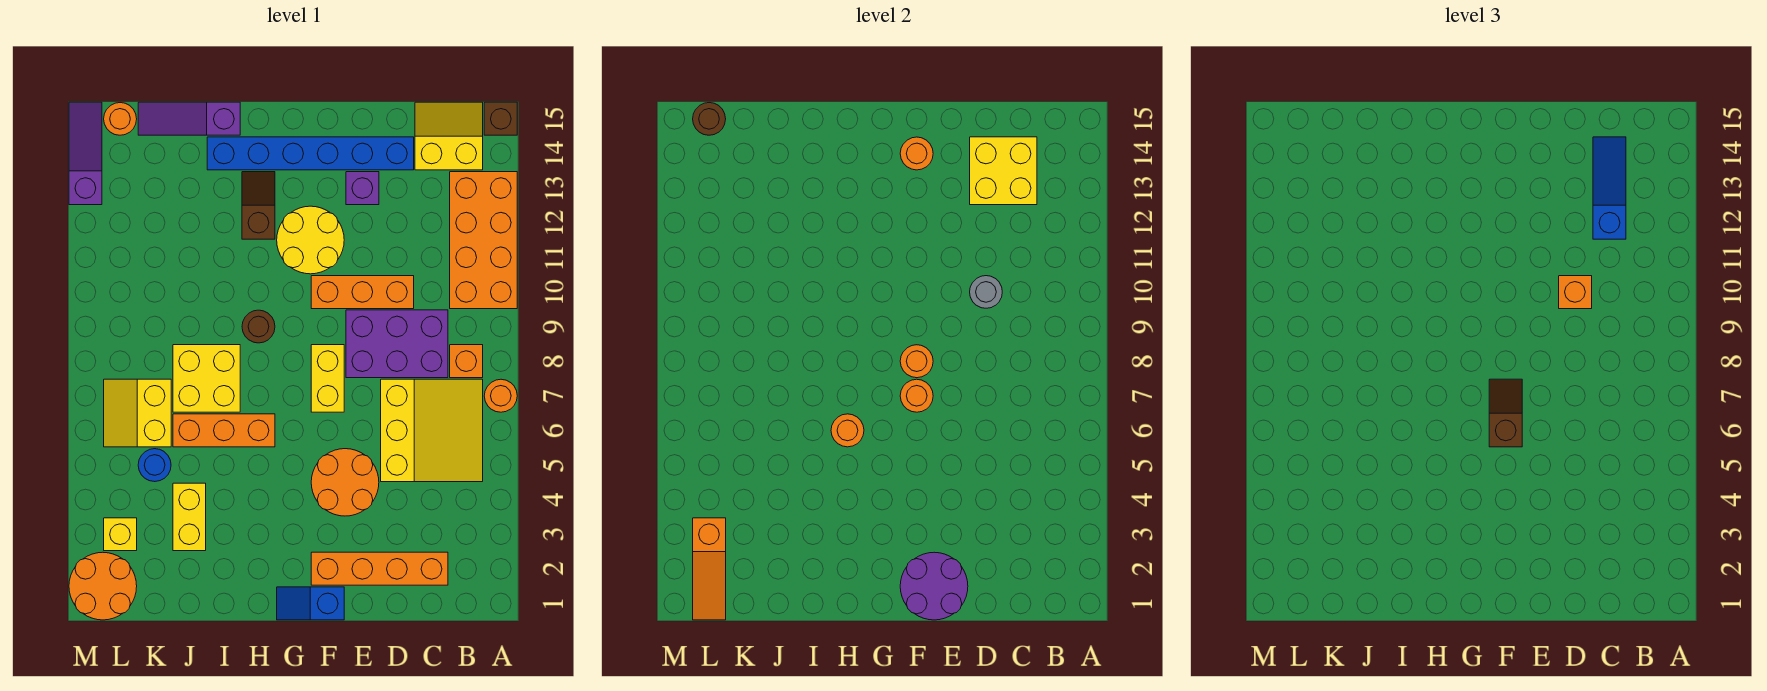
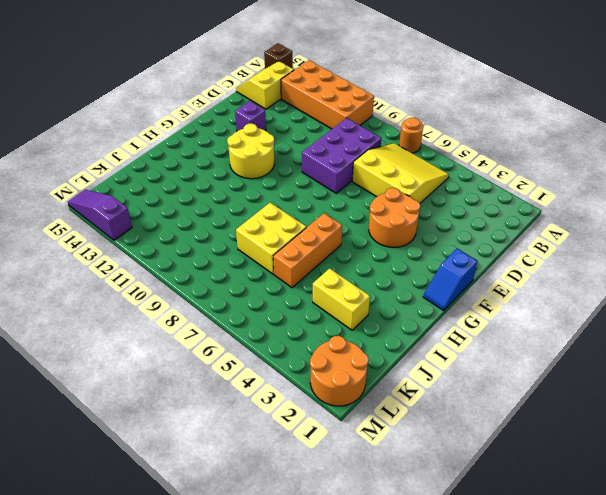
none -> orange brick B8 level 1
none -> orange brick C2:F2 level 1
none -> orange brick D10:F10 level 1
none -> blue brick D14:I14 level 1

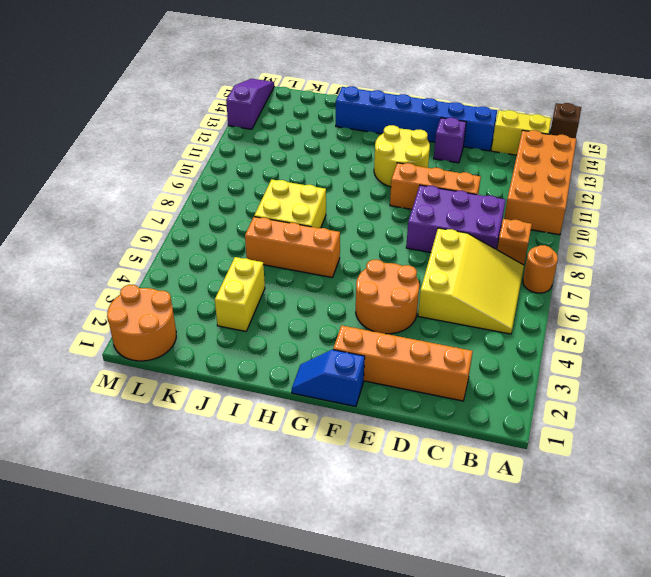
none -> yellow brick F7:F8 level 1
none -> brown round brick H9 level 1
none -> brown slope H12:H13 level 1 top 12
none -> purple slope I15:K15 level 1 top I

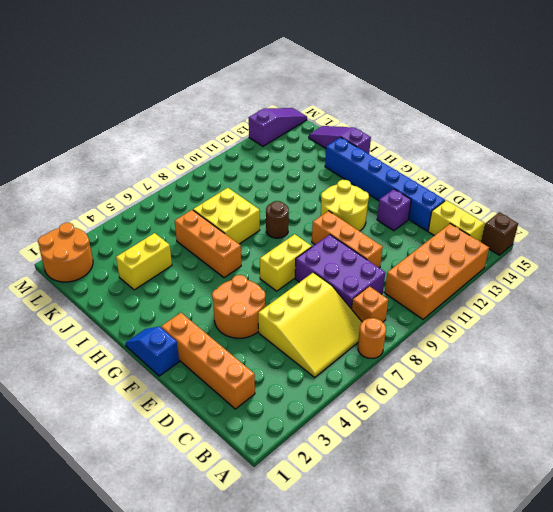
none -> brown slope H12:H13 level 1 top 12
none -> blue round brick K5 level 1
none -> yellow slope K6:L7 level 1 top K
none -> yellow brick L3 level 1

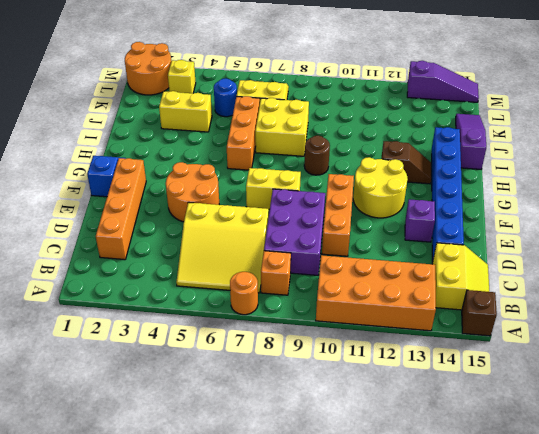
none -> orange round brick L15 level 1
none -> yellow brick C13:D14 level 2
none -> grey round brick D10 level 2
none -> purple round brick E1:F2 level 2

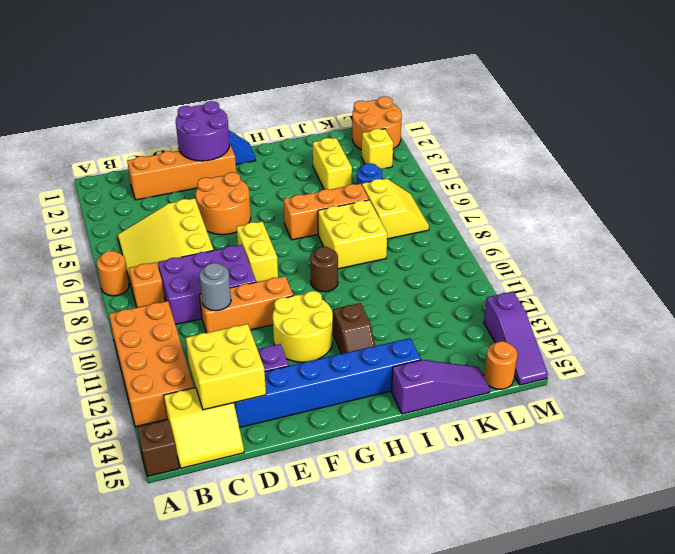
none -> orange round brick F7 level 2
none -> orange round brick F8 level 2
none -> orange round brick F14 level 2
none -> orange round brick H6 level 2

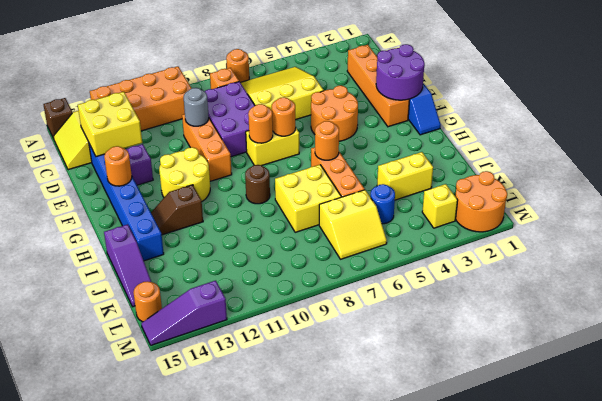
none -> orange slope L1:L3 level 2 top 3
none -> brown round brick L15 level 2
none -> blue slope C12:C14 level 3 top 12
none -> orange brick D10 level 3

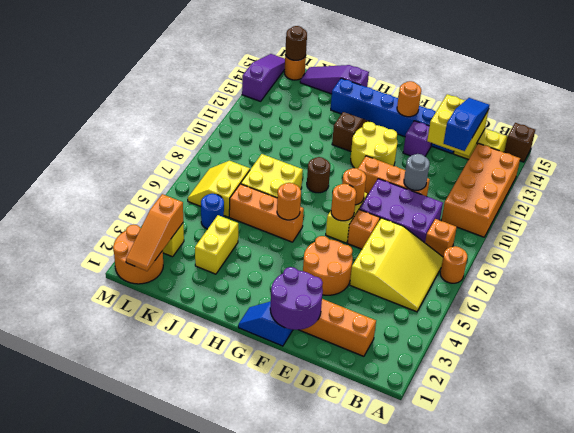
orange brick E7 level 1 -> orange brick D10 level 3
none -> brown slope F6:F7 level 3 top 6

